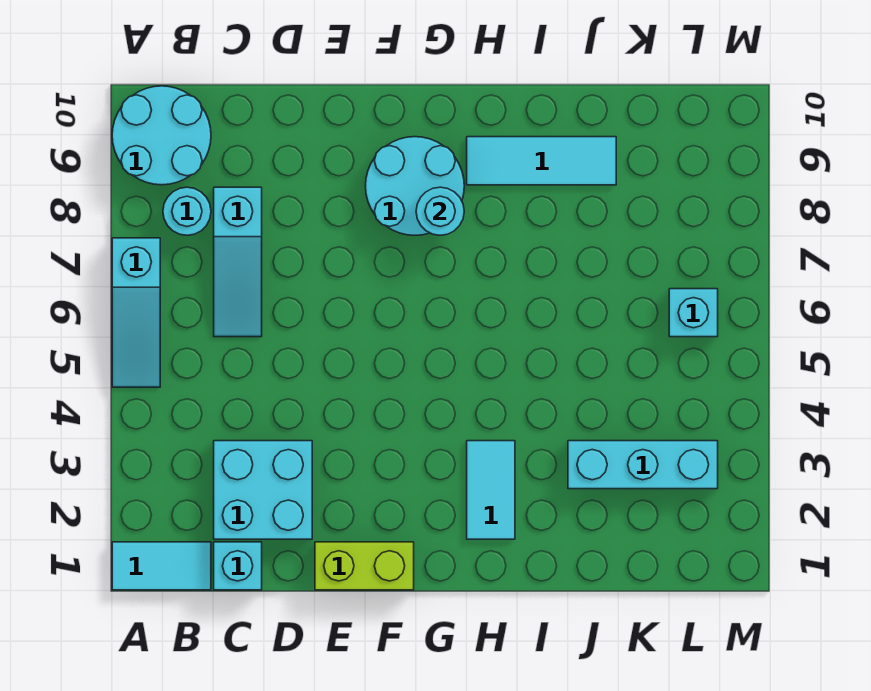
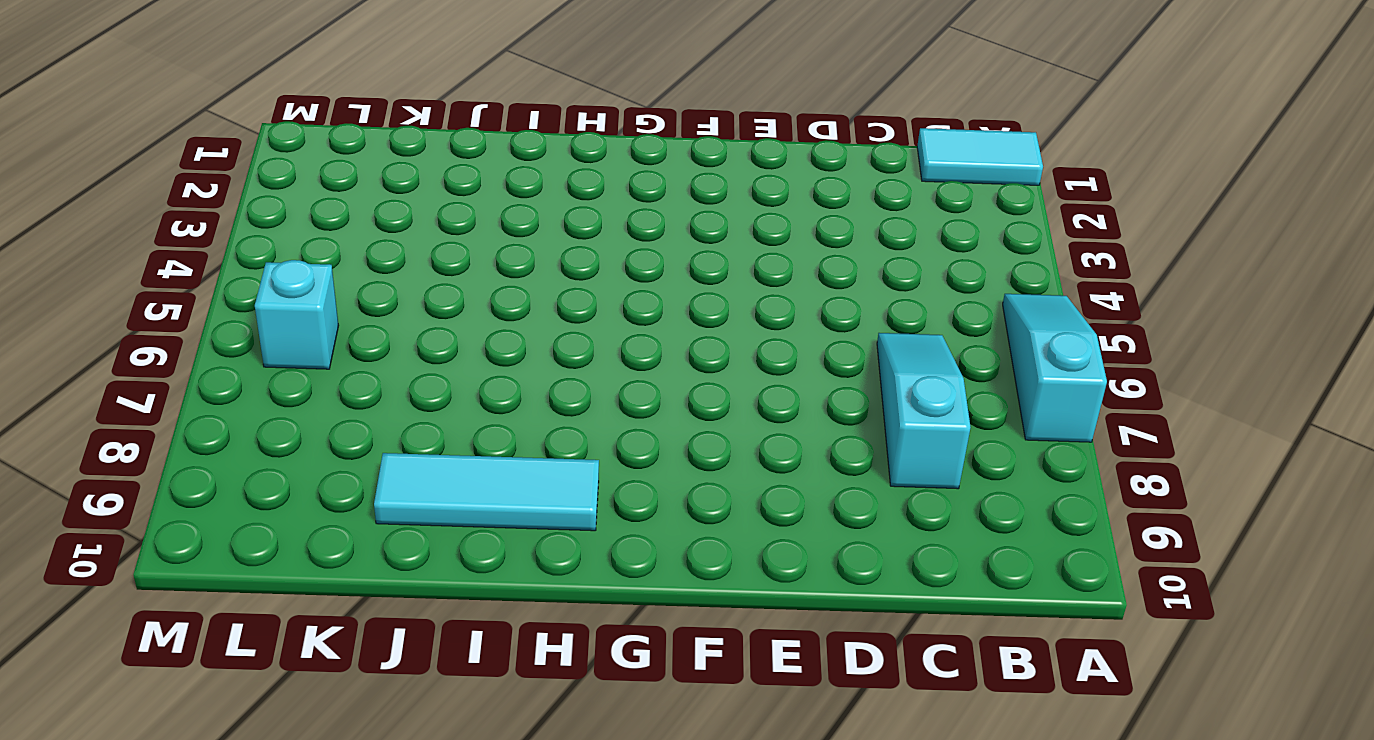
none -> cyan round brick A9:B10 level 1
none -> cyan round brick B8 level 1
none -> cyan brick C1 level 1

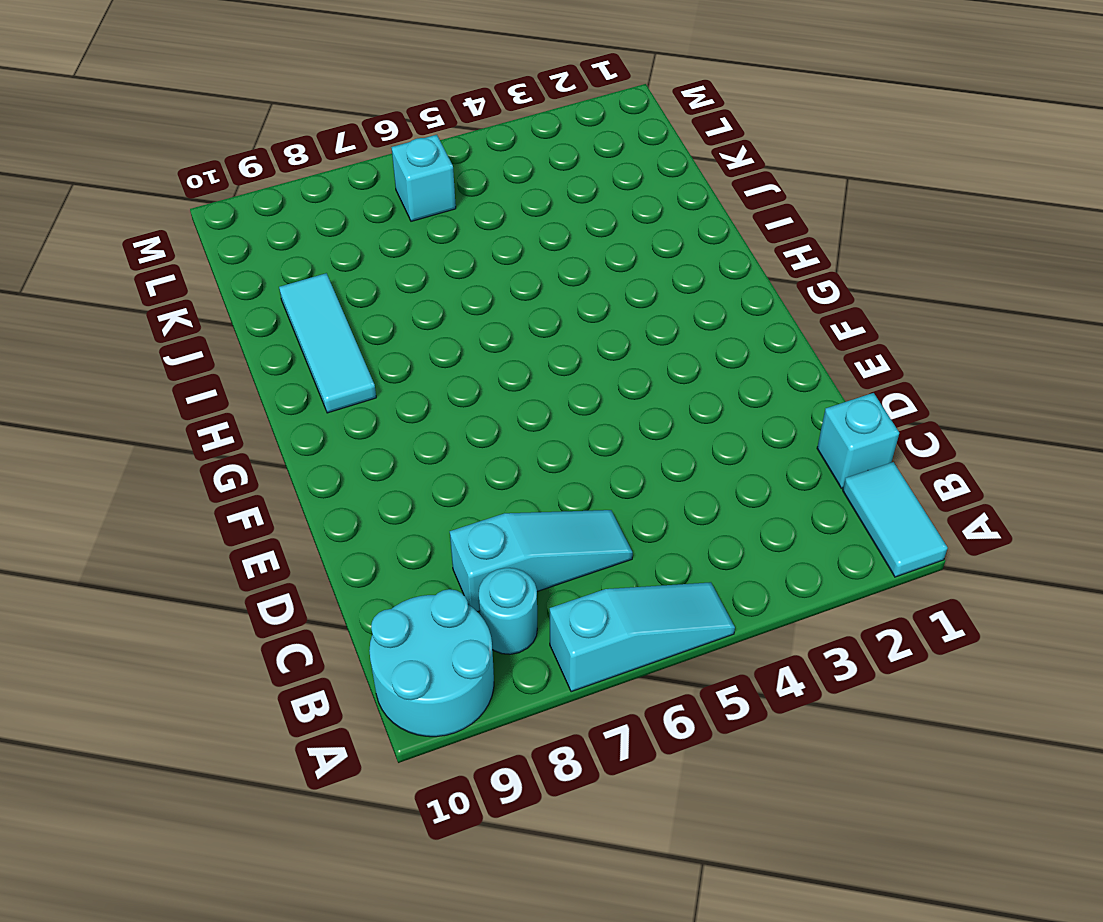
none -> cyan brick C2:D3 level 1
none -> lime brick E1:F1 level 1
none -> cyan round brick F8:G9 level 1

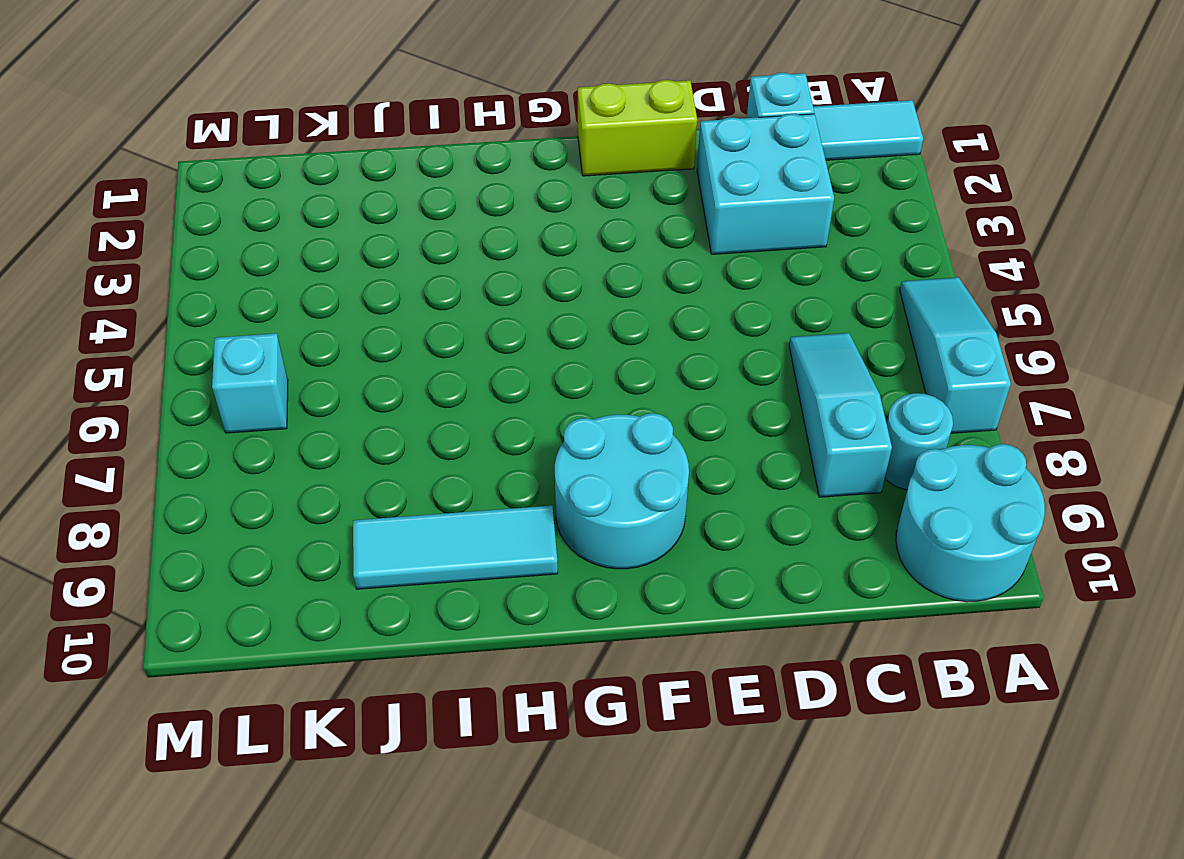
none -> cyan tile H2:H3 level 1
none -> cyan brick J3:L3 level 1
none -> cyan round brick G8 level 2

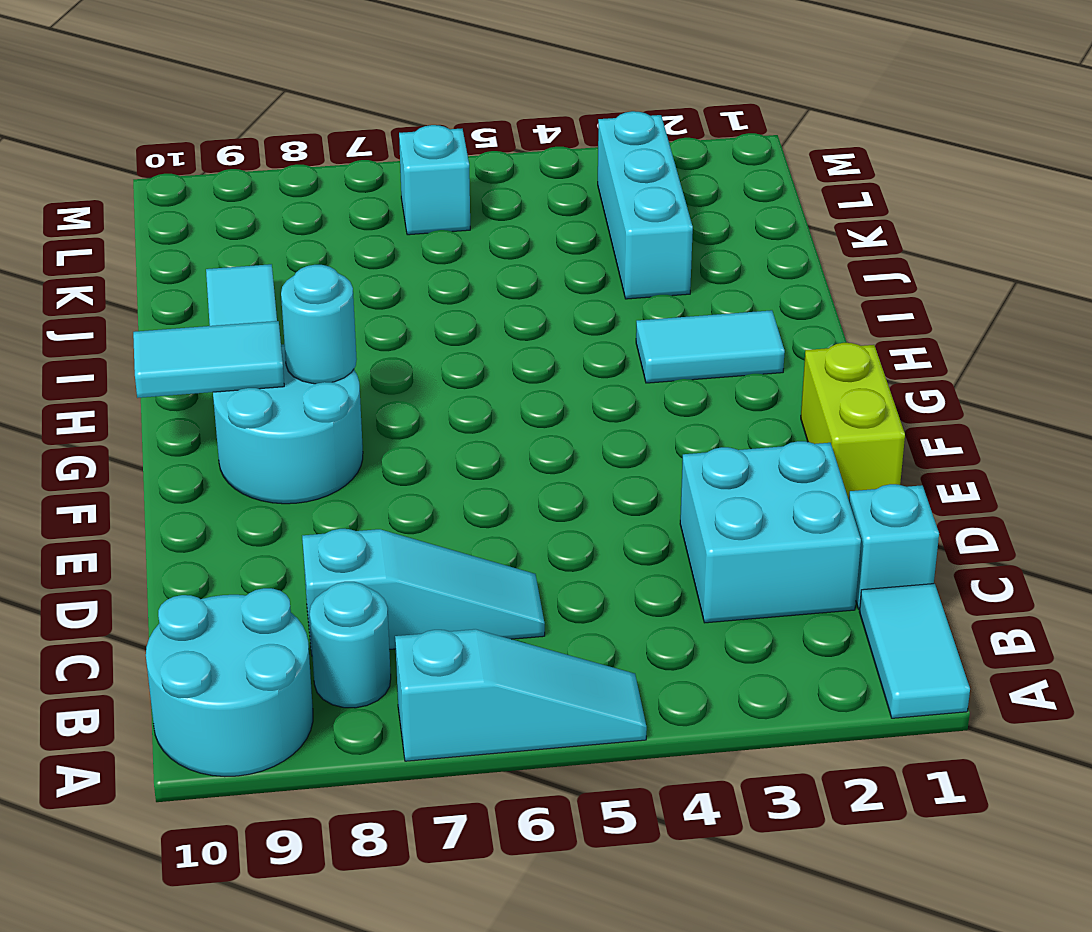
cyan tile G9:G10 level 2 -> none

